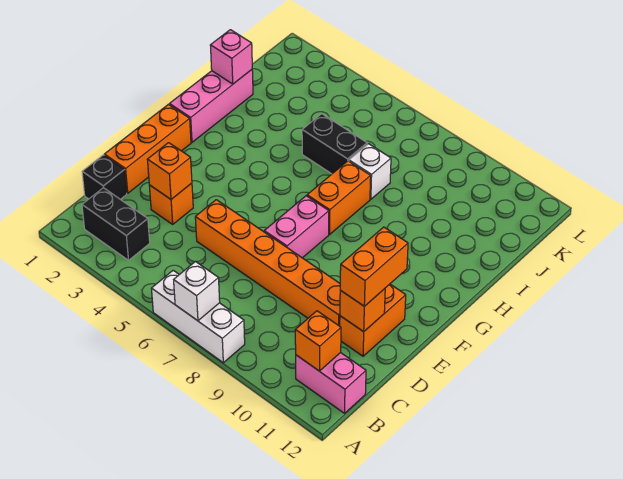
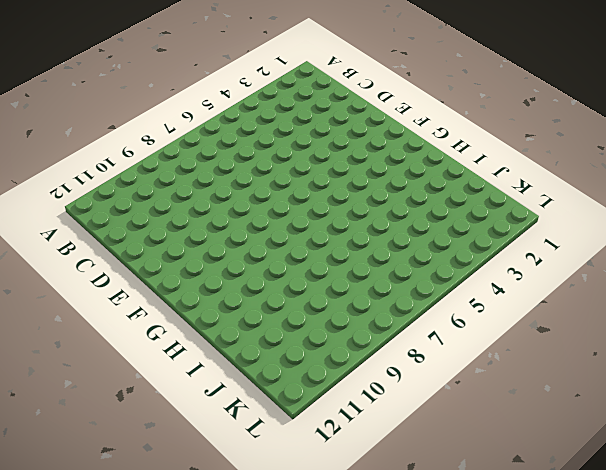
none -> white brick A6:A8 level 1
none -> black brick B2:B3 level 1
none -> pink brick B11:B12 level 1

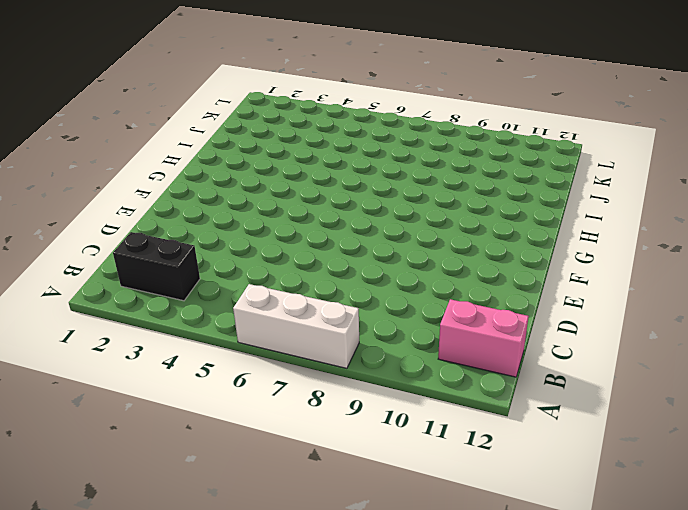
none -> black brick C1 level 1
none -> orange brick D1:F1 level 1
none -> orange brick D3 level 1

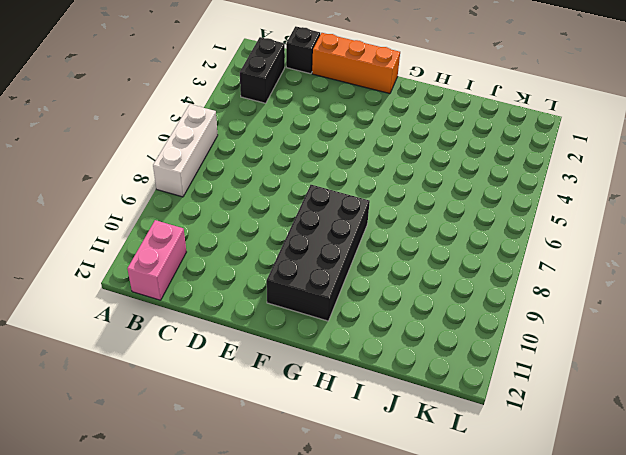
black brick F8:G11 level 1 -> none
none -> orange brick D3 level 1
none -> orange brick D5:D10 level 1
none -> orange brick D11:E11 level 1

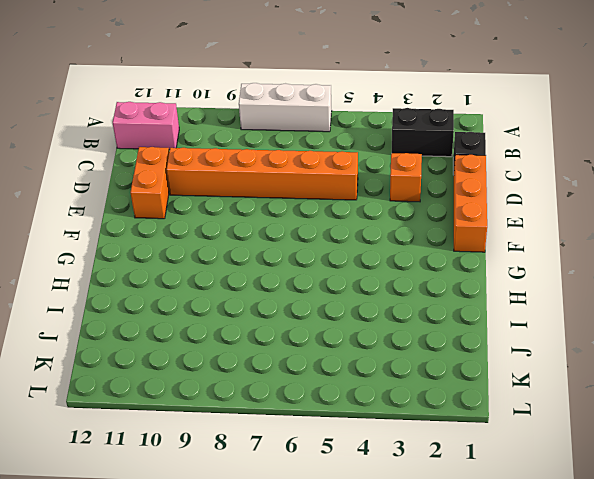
none -> pink brick E7:F7 level 1
none -> pink brick G1:I1 level 1
none -> orange brick G7:H7 level 1

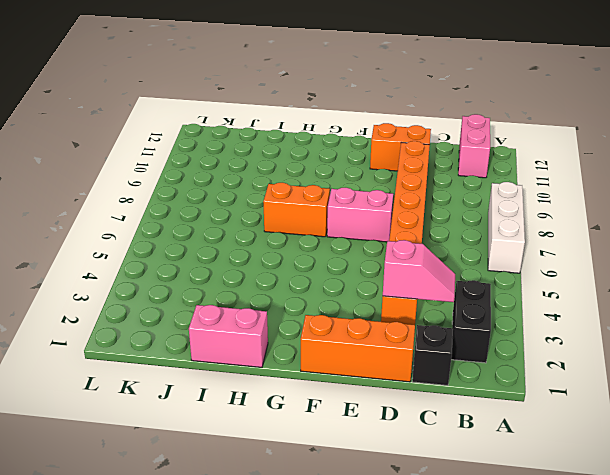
pink slope C3:D3 level 2 top D -> orange brick D3 level 2
pink brick H1:I1 level 1 -> pink brick G1:I1 level 1
none -> black brick I5:I6 level 1
none -> white brick I7 level 1
none -> white brick A7 level 2

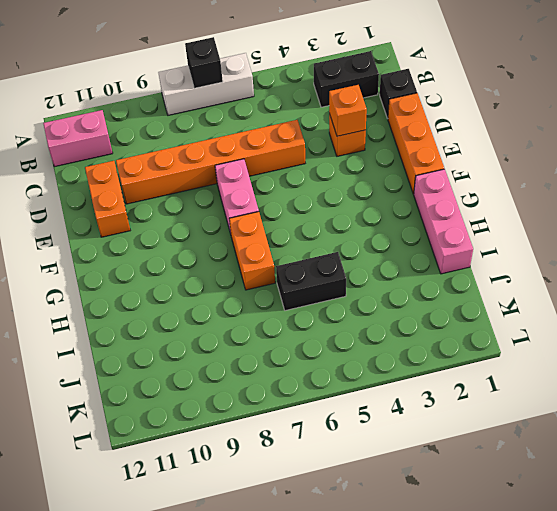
black brick A7 level 2 -> white brick A7 level 2
none -> white brick I7 level 1
none -> orange brick B11 level 2
none -> orange brick D11 level 2

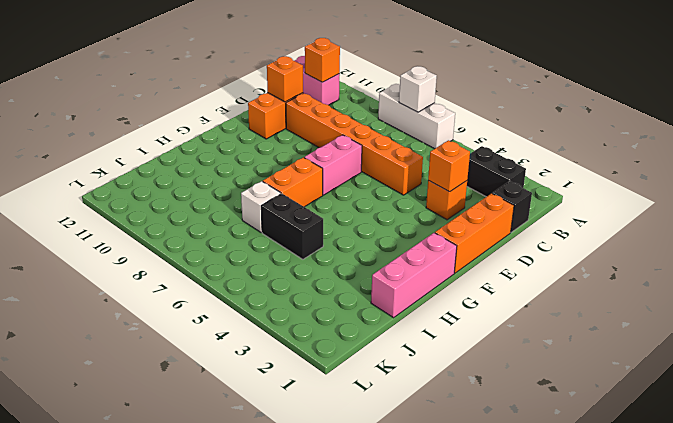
none -> pink brick I1 level 2
none -> orange brick D11:E11 level 3

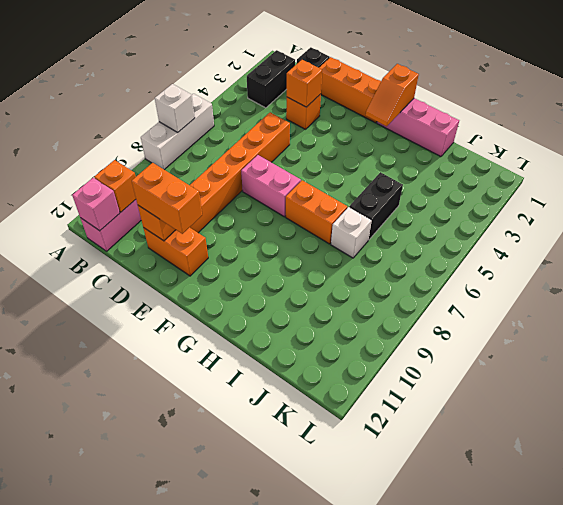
pink brick B12 level 2 -> pink brick I1 level 2
orange slope G1:G2 level 2 top 1 -> none

